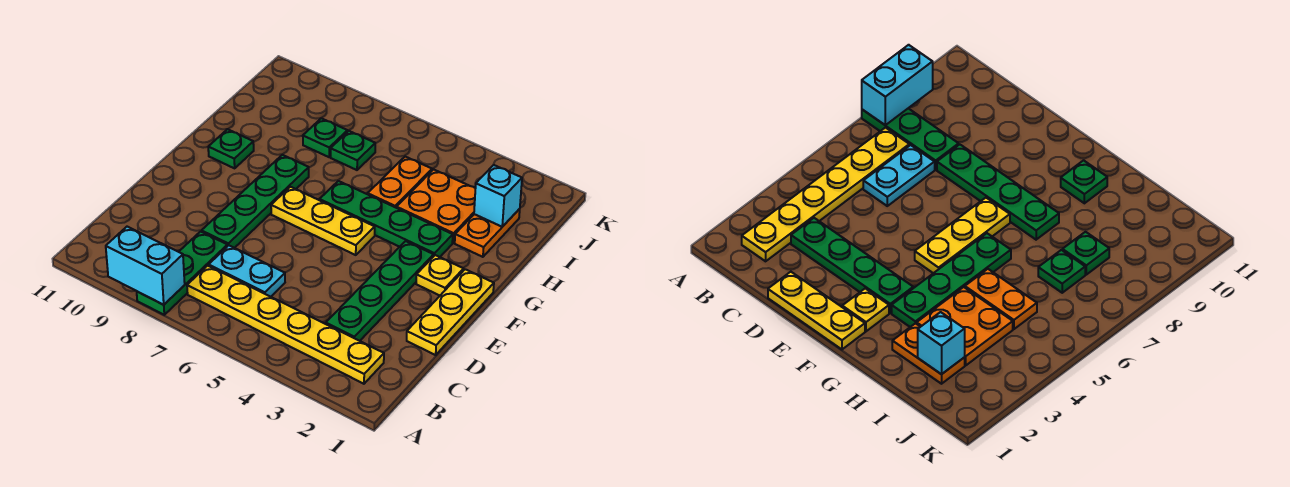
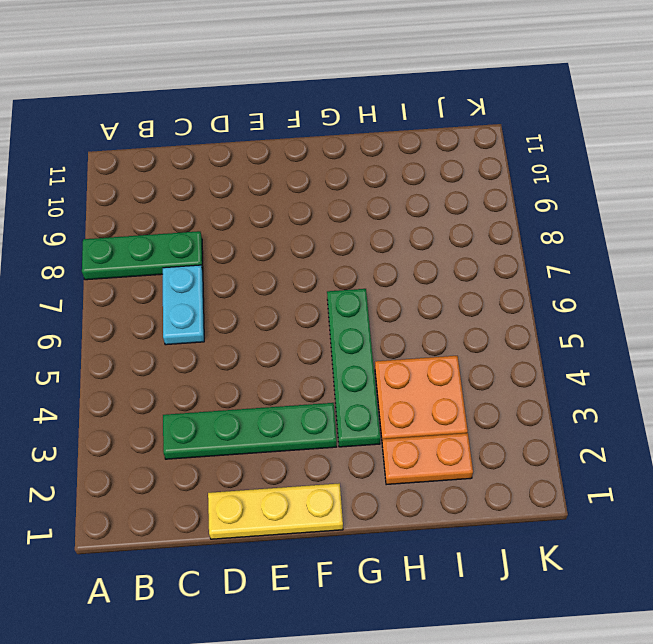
none -> yellow plate B2:B7 level 1
none -> green plate D8:G8 level 1
none -> yellow plate F2 level 1

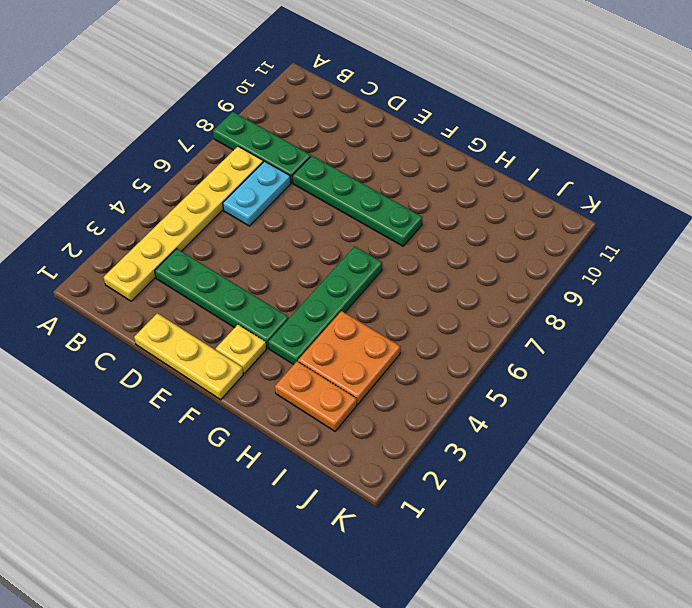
none -> yellow plate F5:F7 level 1
none -> green plate G10 level 1
none -> orange plate H5:I5 level 1

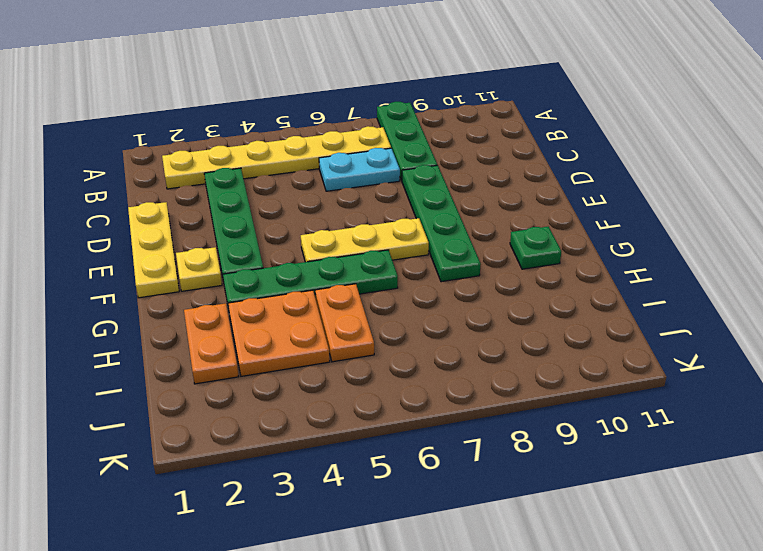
none -> green plate I7 level 1
none -> green plate I8 level 1
none -> cyan brick A8:A9 level 2

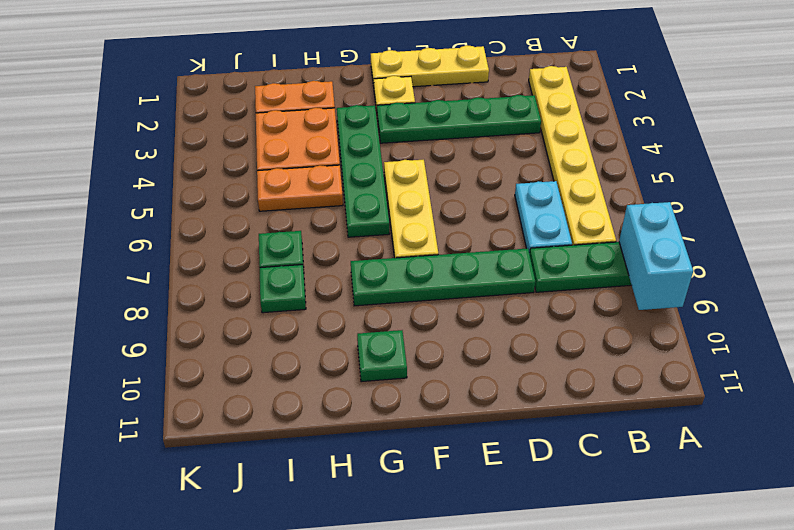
none -> cyan brick I2 level 2

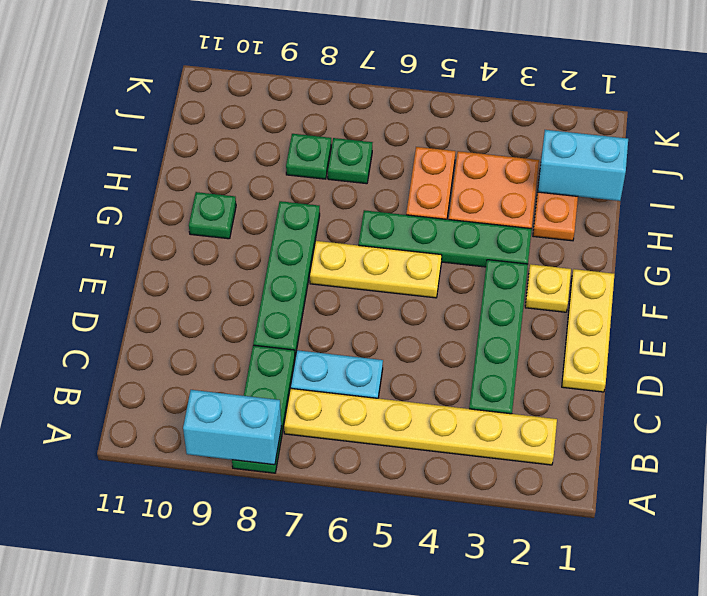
cyan brick I1:I2 level 2 -> cyan brick I2 level 2

